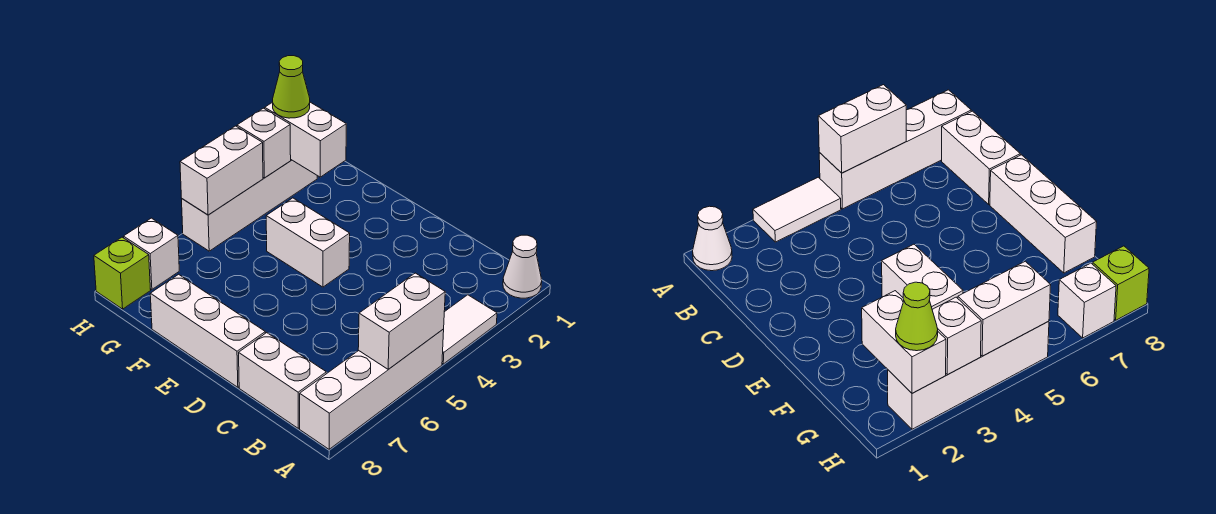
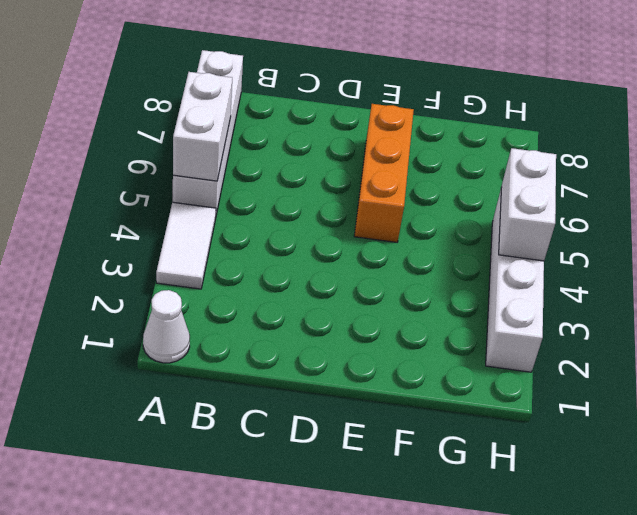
orange brick E5:E7 level 1 -> none
none -> white brick B8:C8 level 1
none -> white brick D8:F8 level 1
none -> white brick E4:F4 level 1

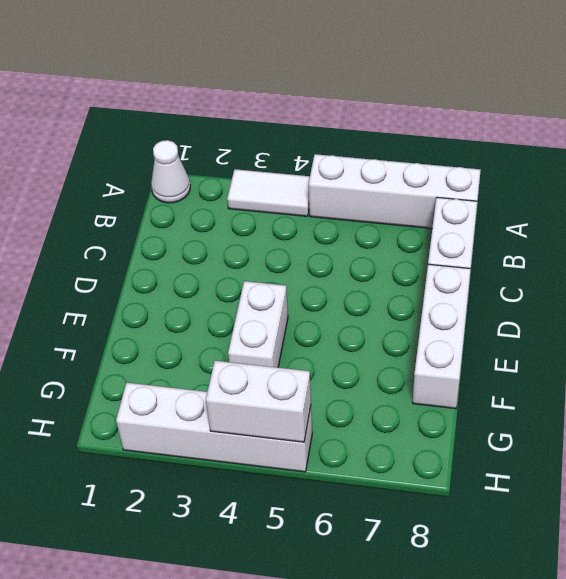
none -> white brick H7 level 1
none -> lime brick H8 level 1
none -> white brick A5:A6 level 2

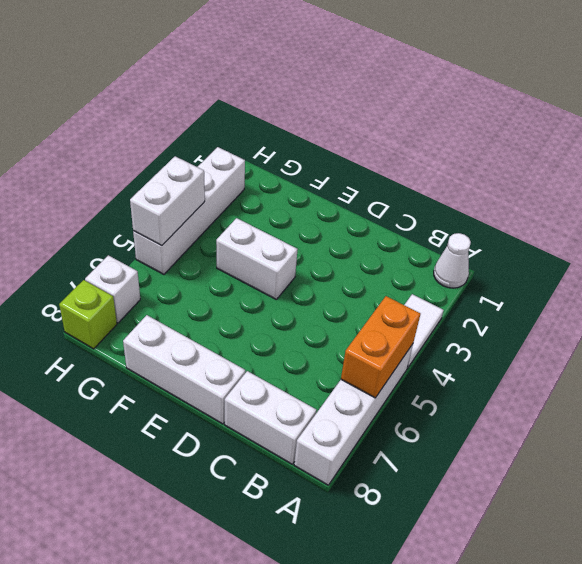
orange brick A5:A6 level 2 -> white brick A5:A6 level 2
none -> white brick G2:H2 level 2
none -> white brick H3 level 2
none -> lime cone H2 level 3

